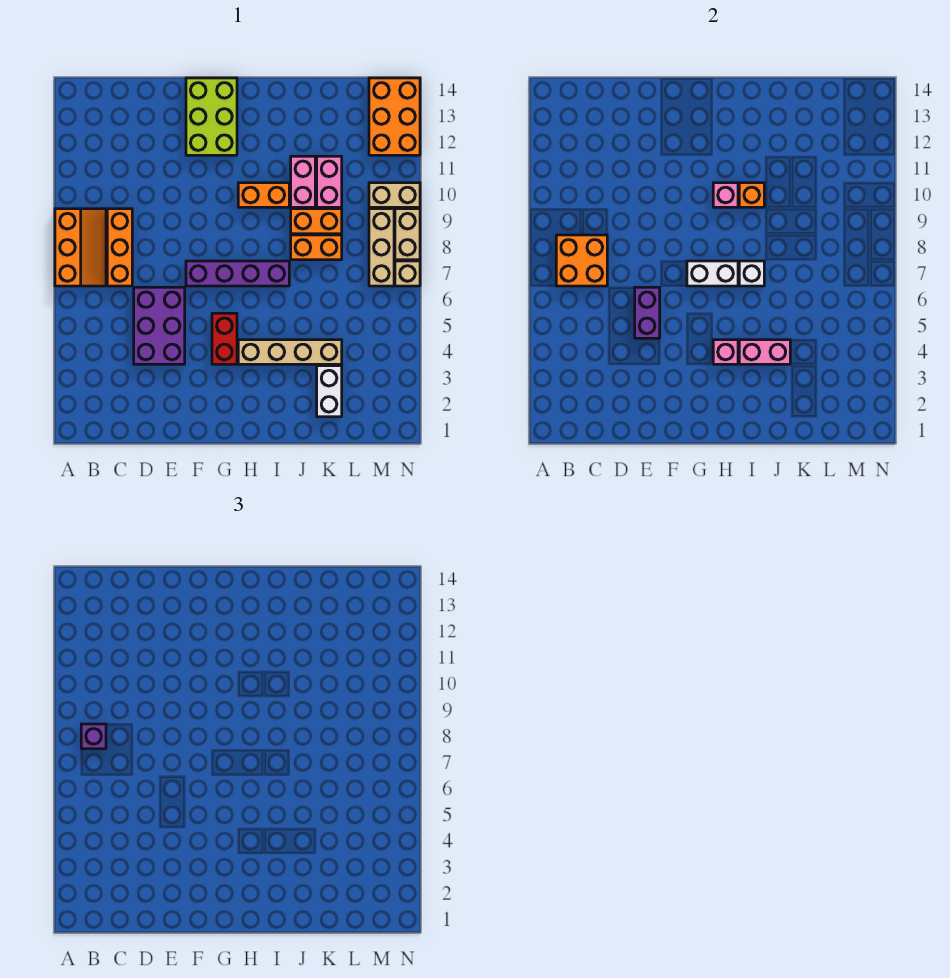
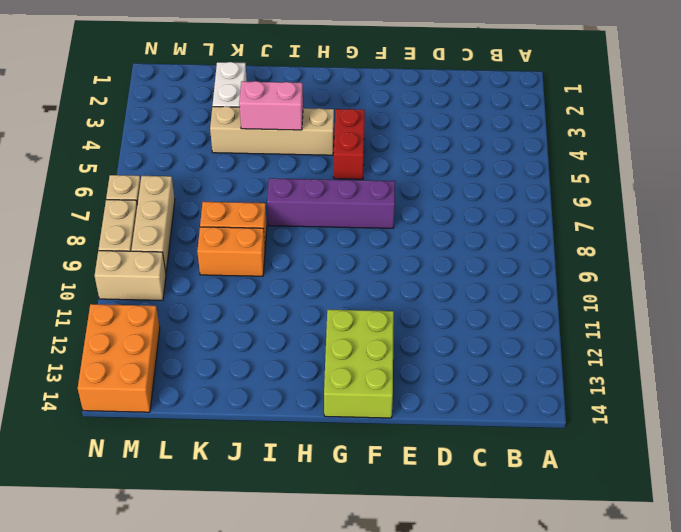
none -> orange slope A7:B9 level 1 top A
none -> orange brick C7:C9 level 1
none -> purple brick D4:E6 level 1

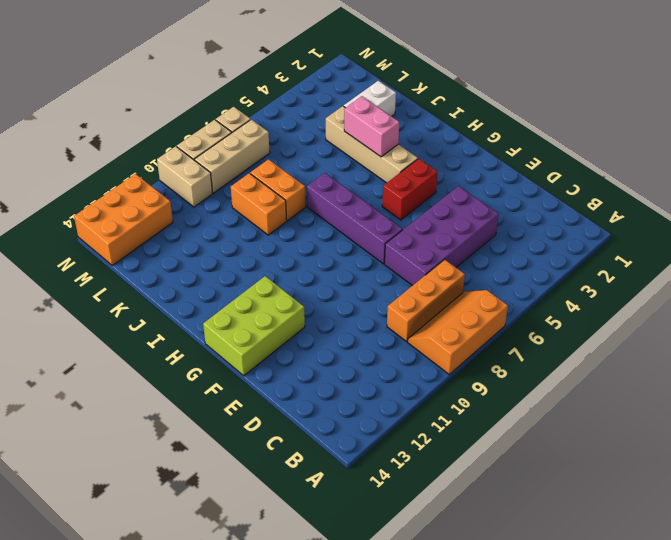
purple brick D4:E7 level 1 -> purple brick D4:E6 level 1
none -> orange brick H10:I10 level 1
none -> pink brick J10:J11 level 1
none -> pink brick K10:K11 level 1

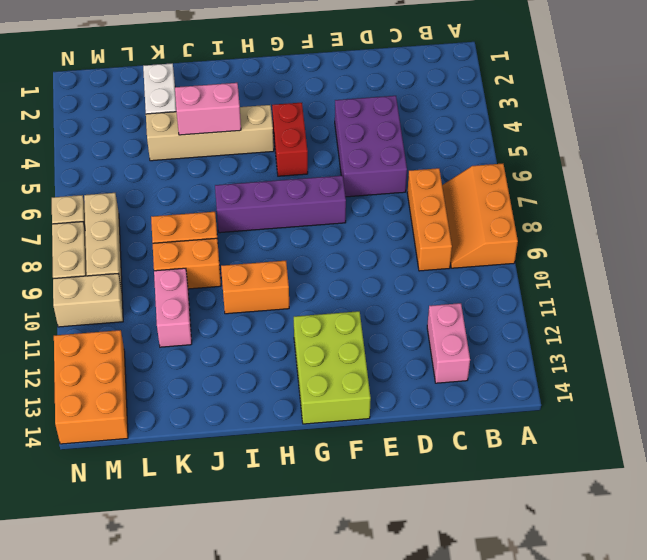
pink brick C12:C13 level 1 -> pink brick J10:J11 level 1
none -> orange brick B7:C8 level 2
none -> purple brick E5:E6 level 2
none -> white brick G7:H7 level 2

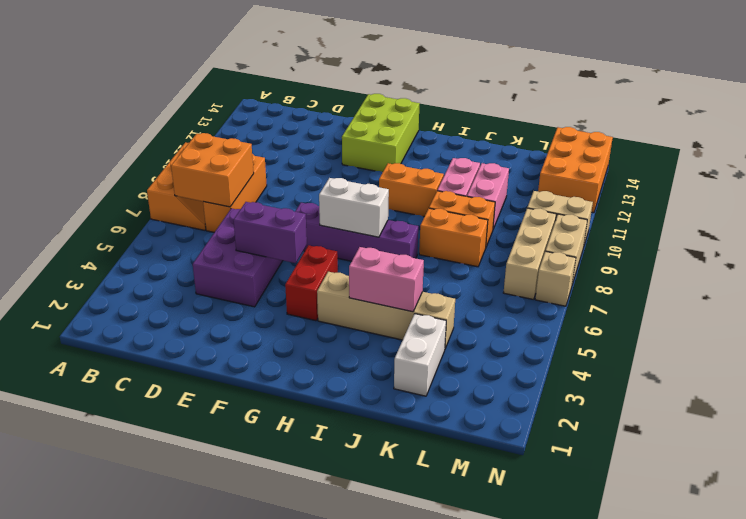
purple brick E5:F5 level 2 -> purple brick E5:E6 level 2
none -> pink brick H4 level 2
none -> pink brick H10 level 2
none -> white brick I7 level 2

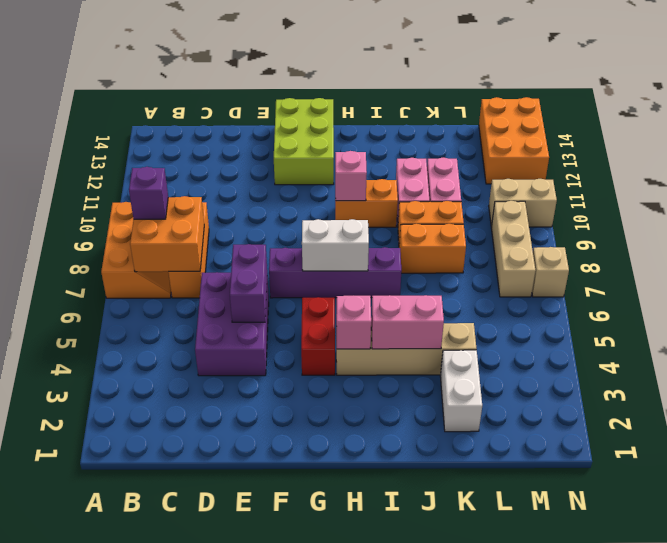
none -> tan brick N8:N9 level 1
none -> white brick I7 level 2
none -> orange brick I10 level 2

